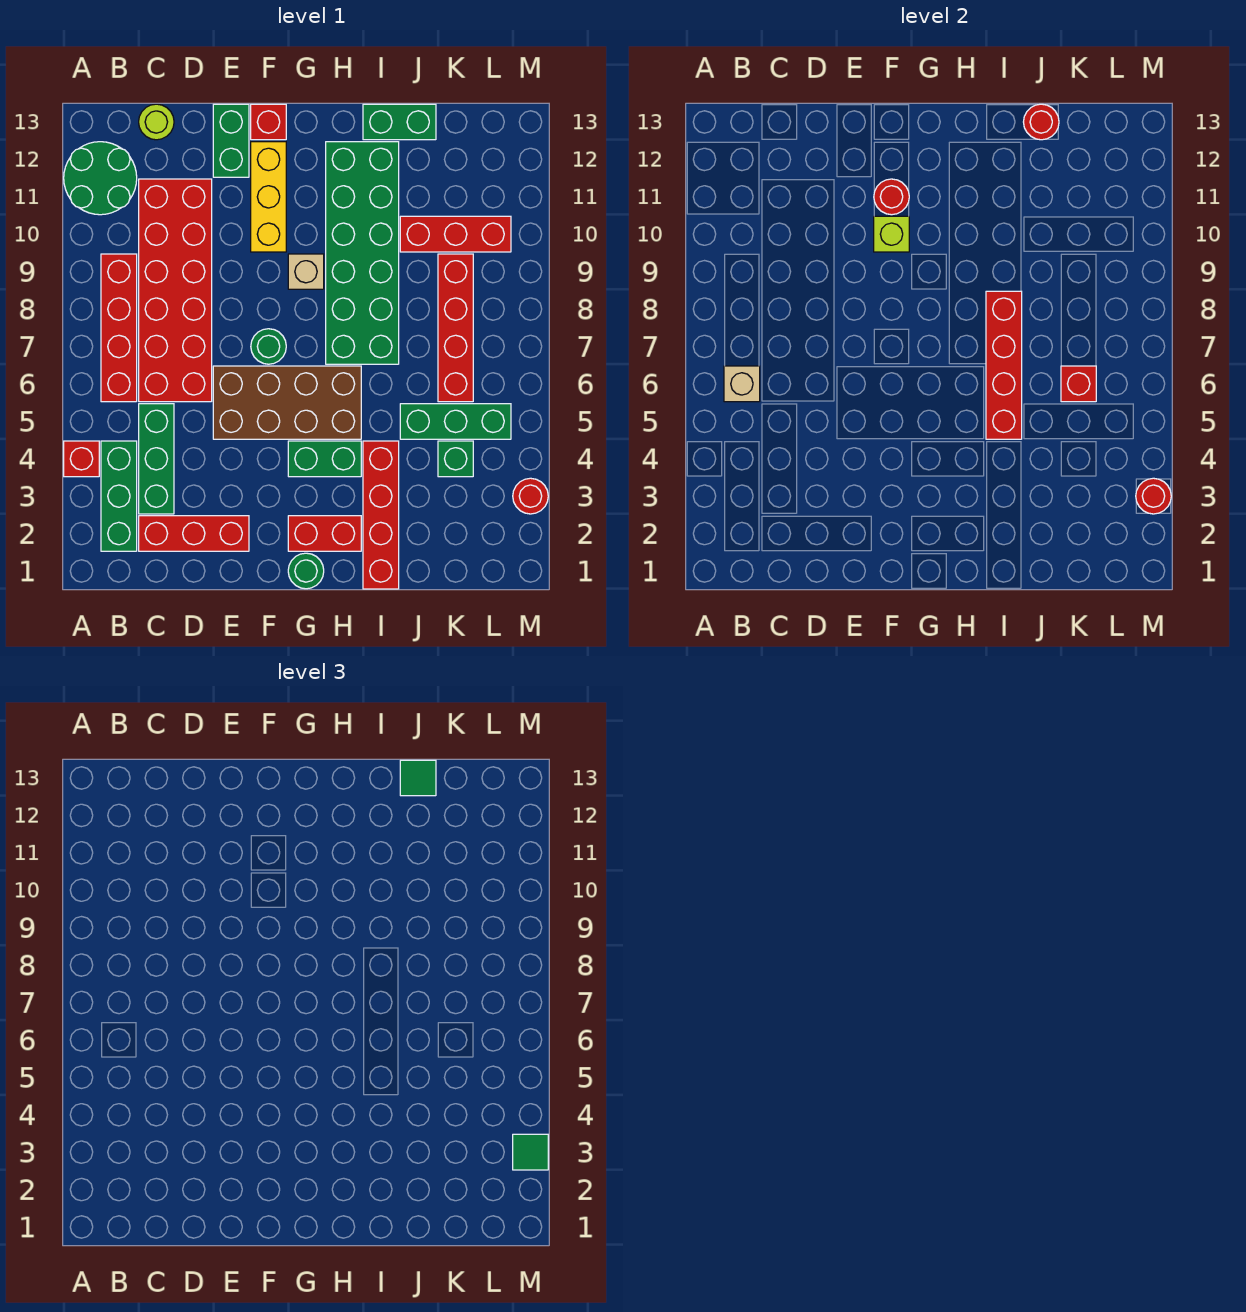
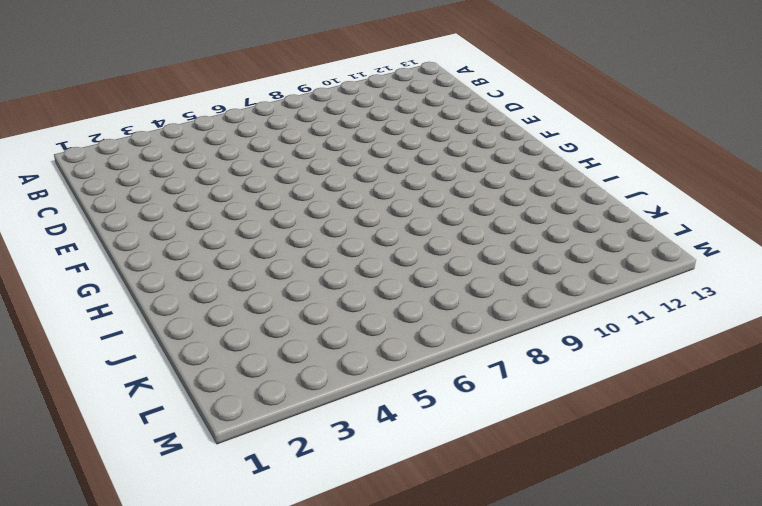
none -> red brick A4 level 1
none -> green round brick A11:B12 level 1
none -> green brick B2:B4 level 1
none -> red brick B6:B9 level 1

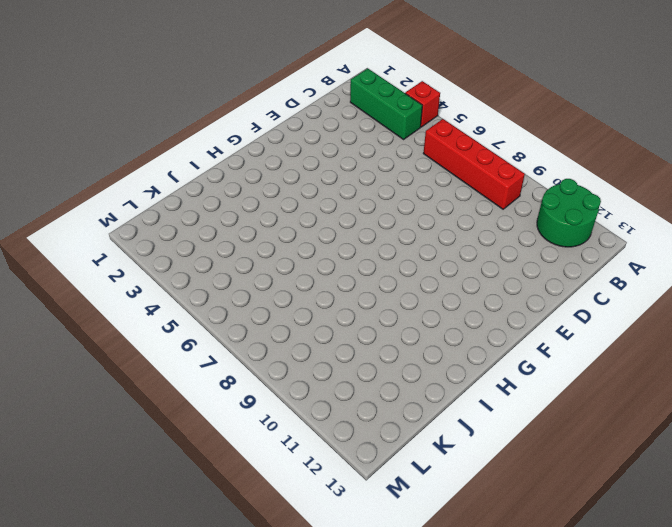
none -> red brick C2:E2 level 1
none -> green brick C3:C5 level 1
none -> red brick C6:D11 level 1
none -> lime round brick C13 level 1

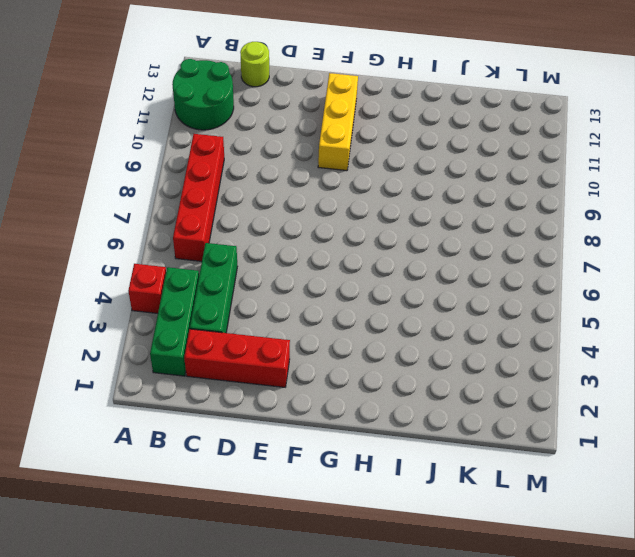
none -> red brick C6:D11 level 1
none -> brown brick E5:H6 level 1
none -> green brick E12:E13 level 1
none -> green round brick F7 level 1

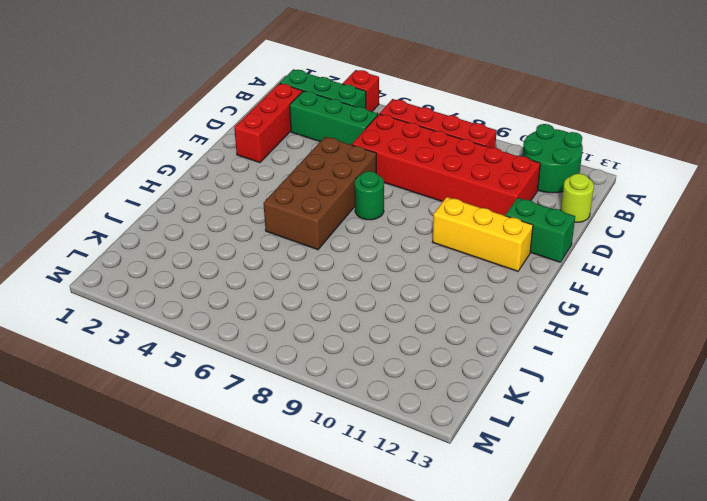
none -> red brick F13 level 1
none -> green round brick G1 level 1
none -> red brick G2:H2 level 1
none -> green brick G4:H4 level 1

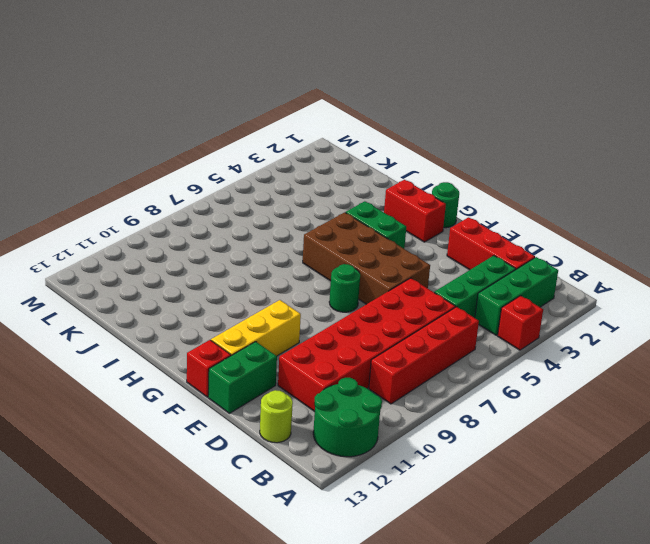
none -> tan brick G9 level 1
none -> green brick H7:I12 level 1
none -> red brick I1:I4 level 1
none -> green brick I13:J13 level 1

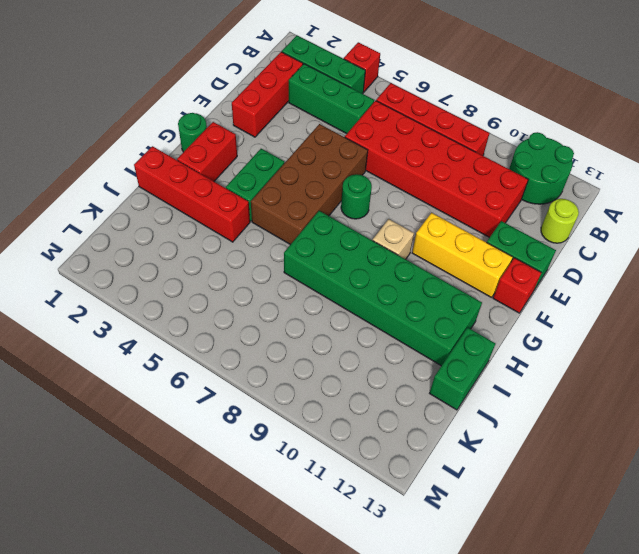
none -> green brick J5:L5 level 1
none -> red brick J10:L10 level 1
none -> green brick K4 level 1
none -> red brick K6:K9 level 1

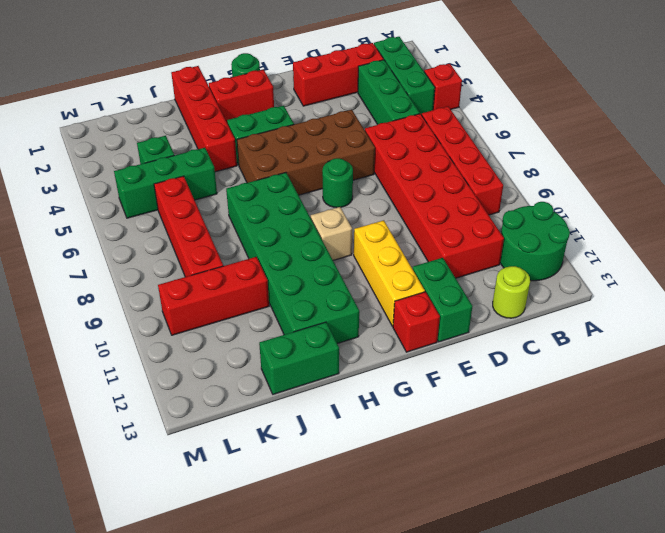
none -> red round brick M3 level 1
none -> tan brick B6 level 2
none -> lime brick F10 level 2
none -> red round brick F11 level 2

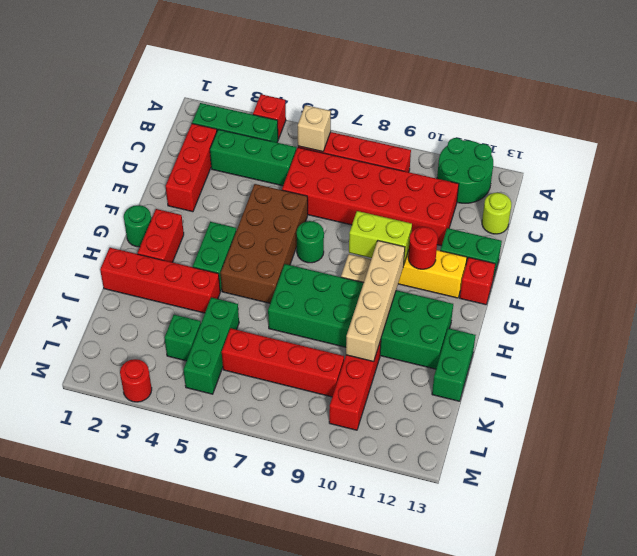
lime brick F9:F10 level 2 -> lime brick F10 level 2
tan brick G10:J10 level 2 -> none
none -> red brick I5:I8 level 2
none -> red round brick J13 level 2
none -> red brick K6 level 2
none -> red round brick M3 level 2

